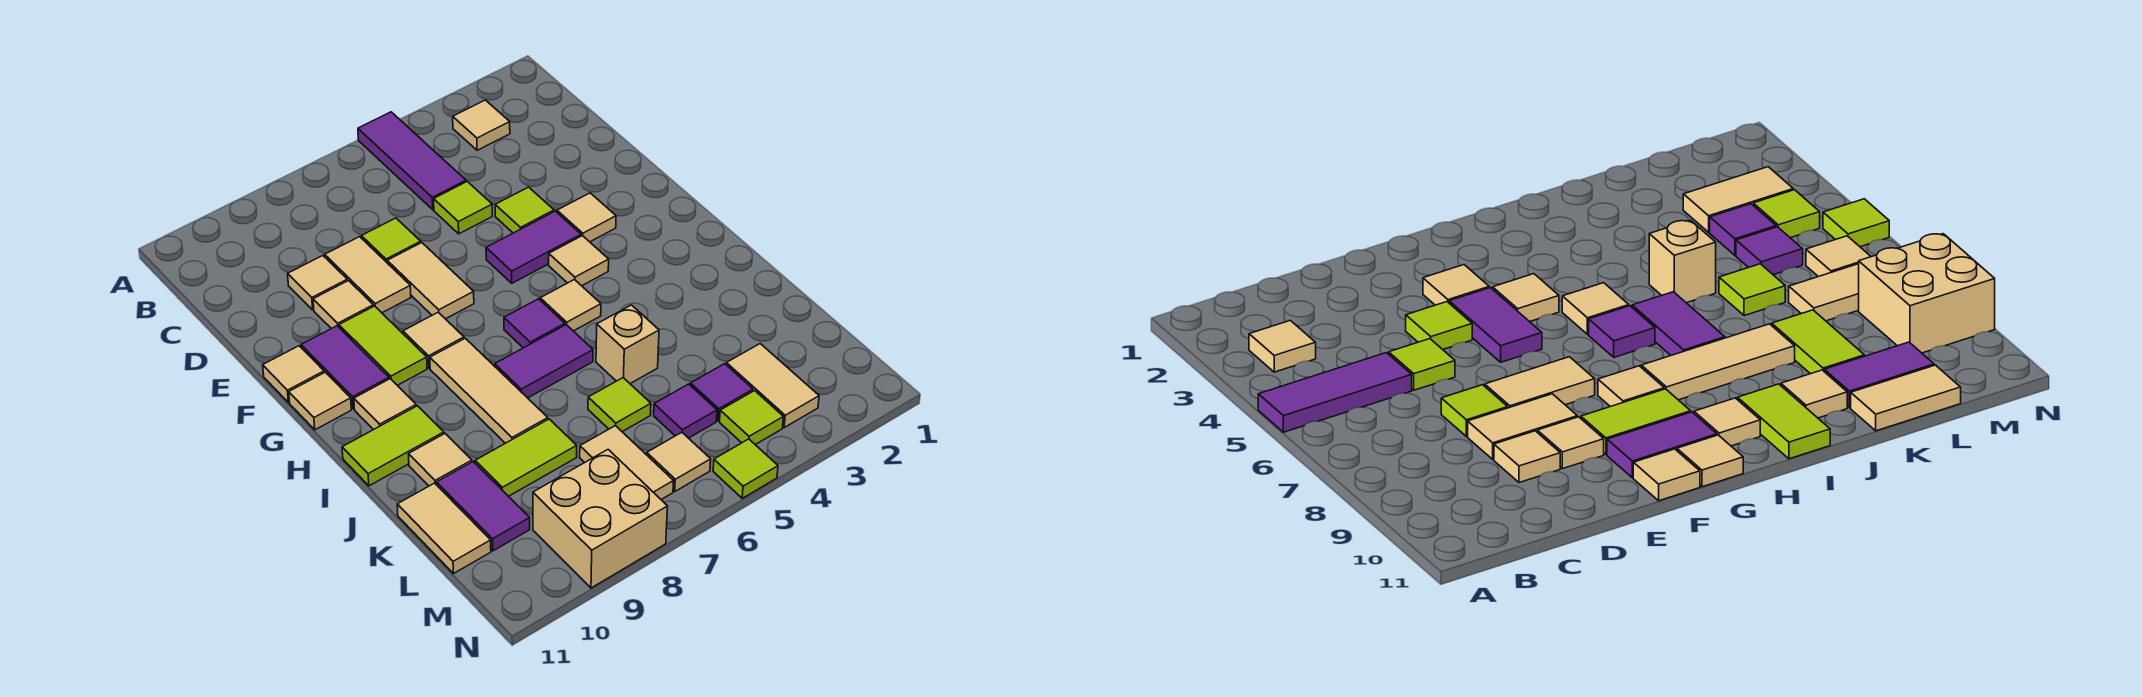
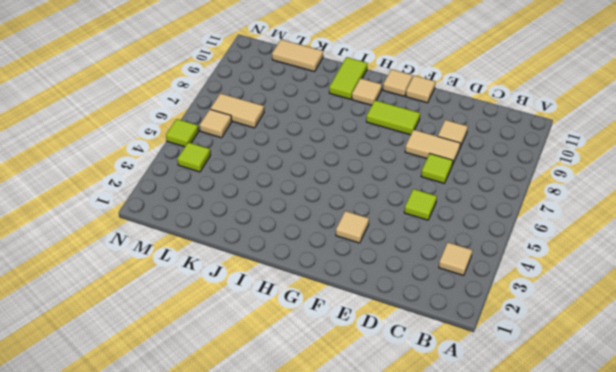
none -> purple tile A5:C5 level 1
none -> lime tile E4 level 1
none -> tan tile E7:F7 level 1
none -> tan tile E9 level 1

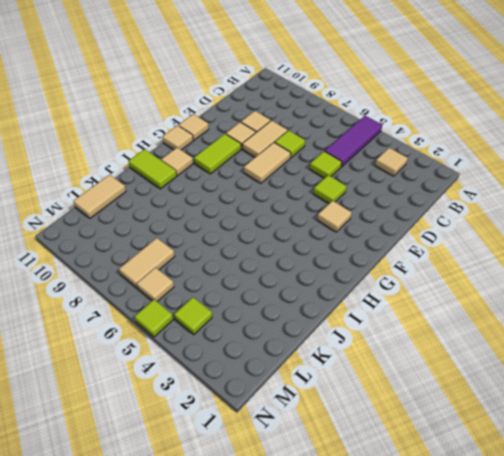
none -> purple tile F4:F5 level 1
none -> purple tile F10:G10 level 1
none -> tan tile G4 level 1
none -> tan tile G8 level 1

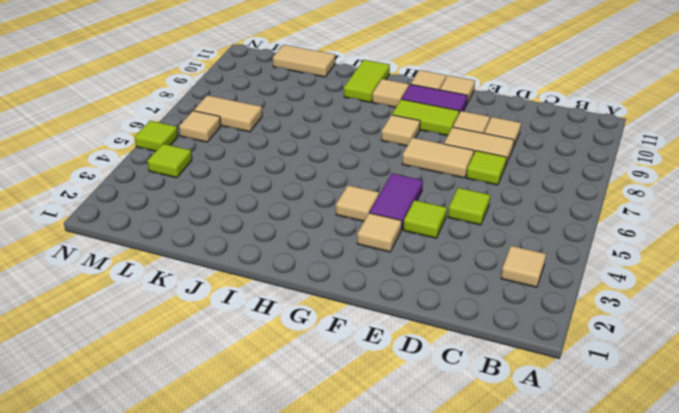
none -> purple tile A5:C5 level 1
none -> tan tile H5 level 1
none -> purple tile H6 level 1
none -> tan tile H8:J8 level 1

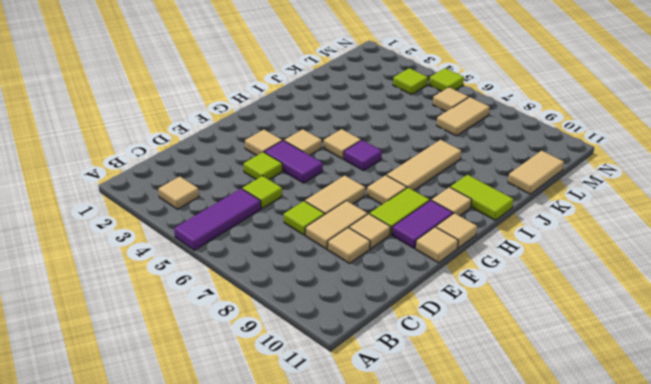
none -> purple tile I6:I7 level 1
none -> tan brick J5 level 1
none -> tan tile J10 level 1
none -> lime tile K6 level 1

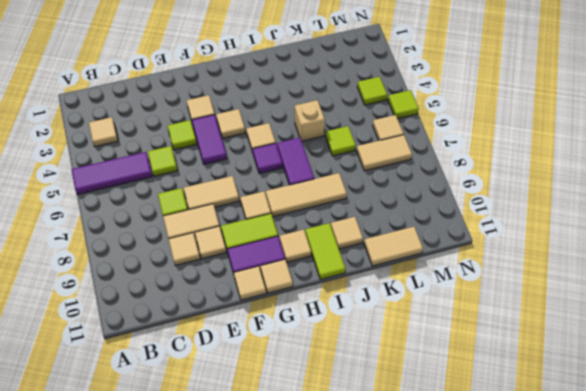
none -> lime tile K8:K9 level 1
none -> purple tile K10:L10 level 1
none -> tan tile L3:M3 level 1
none -> purple tile L4 level 1

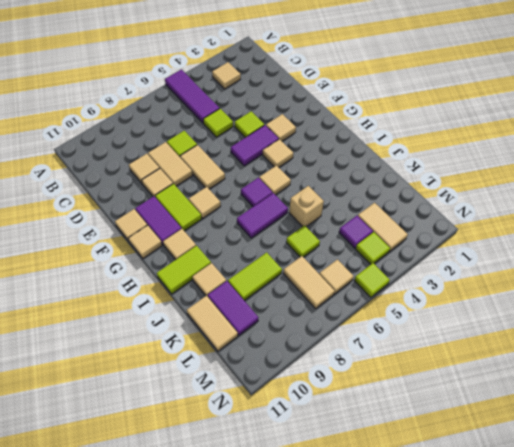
none -> tan tile H8:J8 level 1
none -> purple tile L5 level 1
none -> tan brick M8:N9 level 1

